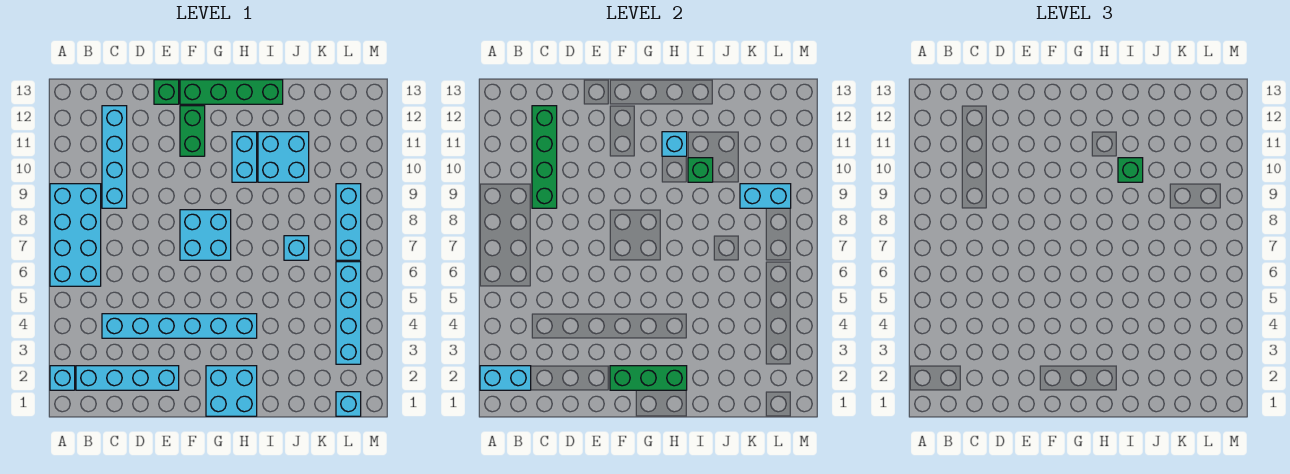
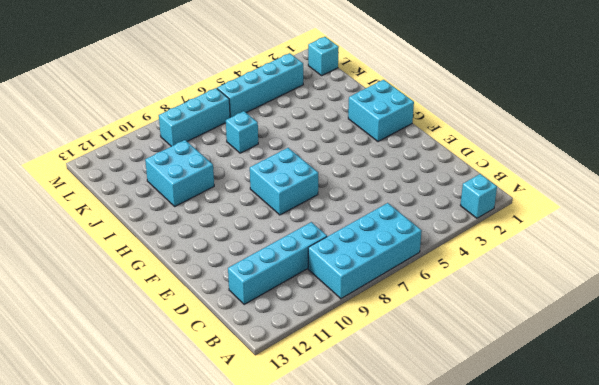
none -> cyan brick B2:E2 level 1
none -> cyan brick C4:H4 level 1
none -> green brick E13 level 1

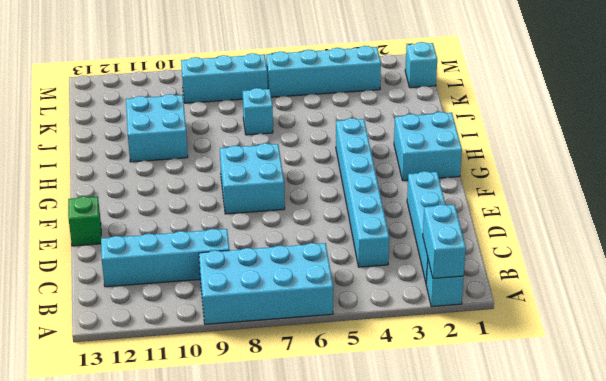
none -> green brick F11:F12 level 1
none -> green brick F13:I13 level 1
none -> cyan brick H10:H11 level 1

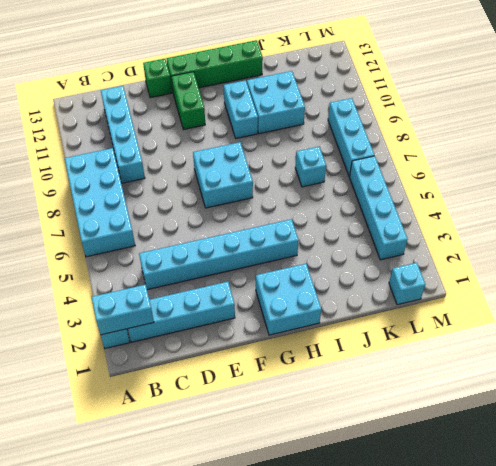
none -> green brick C9:C12 level 2
none -> green brick F2:H2 level 2
none -> cyan brick H11 level 2

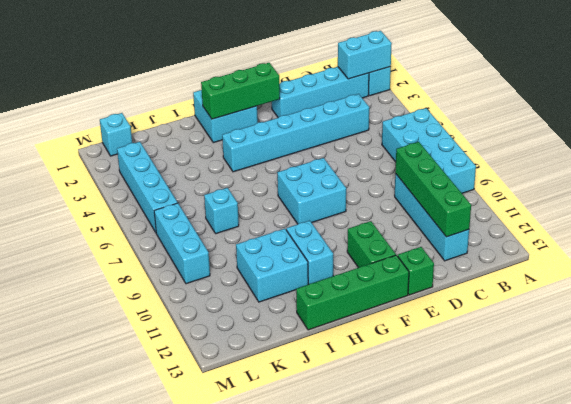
none -> cyan brick H11 level 2
none -> green brick I10 level 2
none -> cyan brick K9:L9 level 2

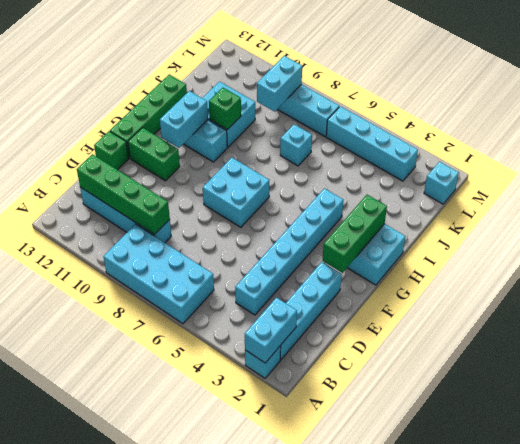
cyan brick G11:H11 level 2 -> cyan brick H11 level 2
none -> green brick I10 level 3

